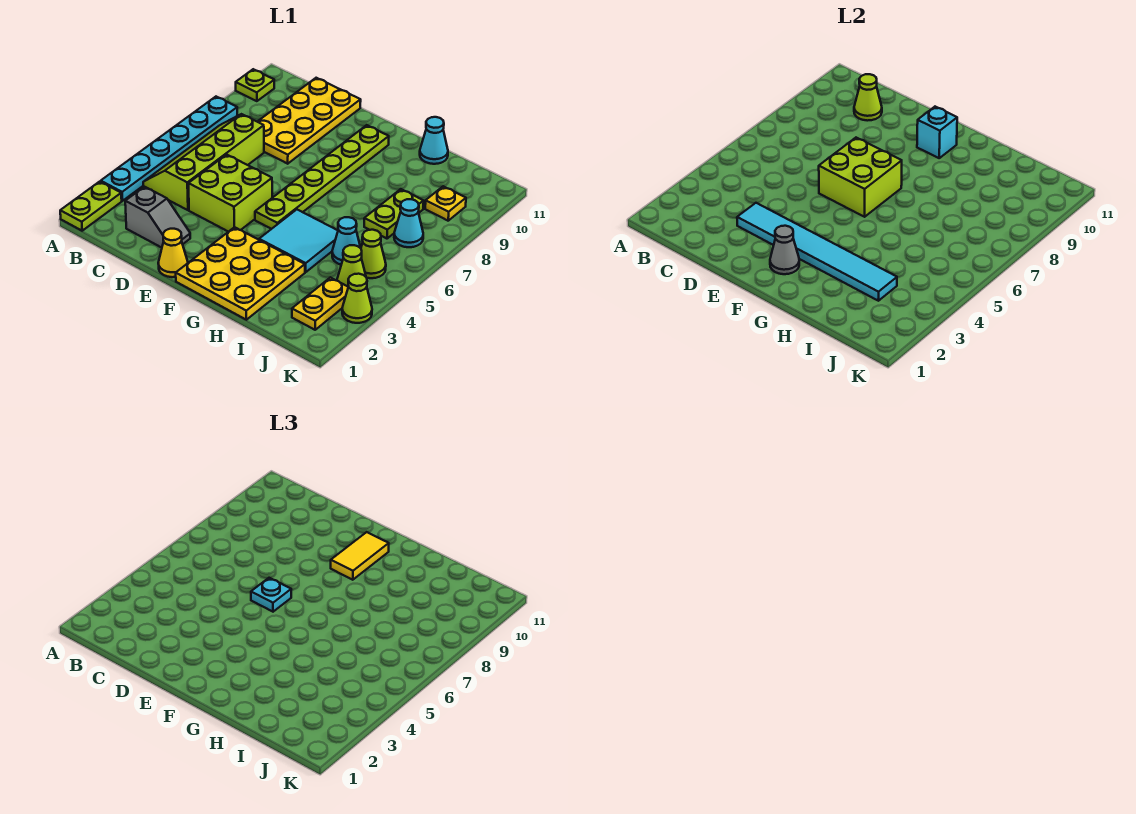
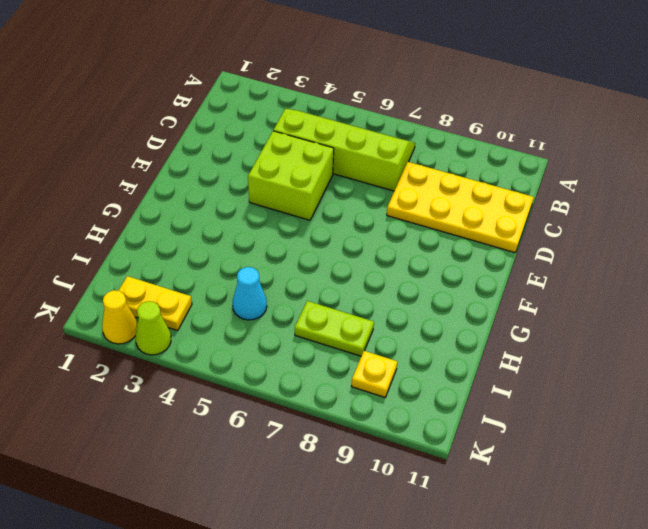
yellow cone K2 level 1 -> yellow cone E1 level 1
none -> lime plate A1:A2 level 1
none -> cyan plate A3:A8 level 1
none -> lime plate A10 level 1

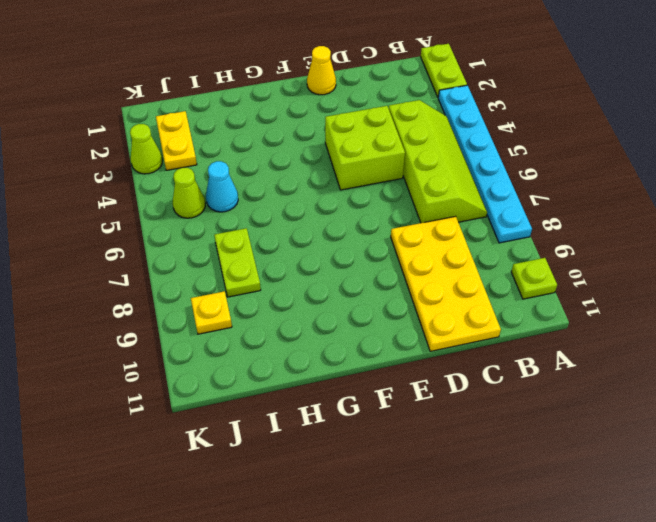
none -> grey slope C2:D2 level 1 top C
none -> yellow plate F1:H3 level 1
none -> lime plate F5:F10 level 1

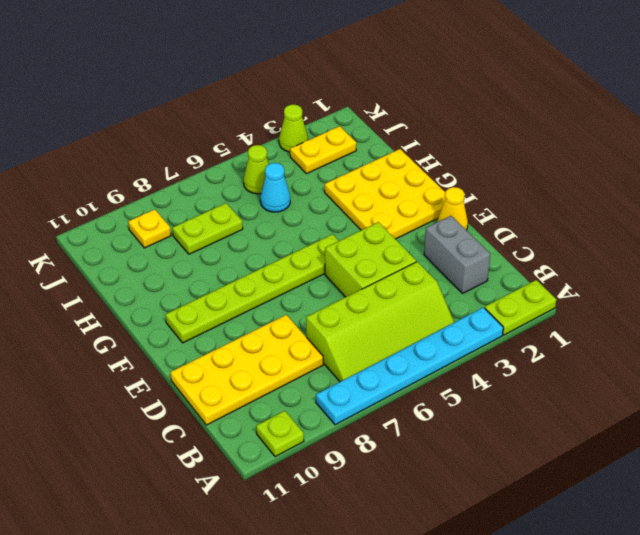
grey brick C2:D2 level 1 -> grey slope C2:D2 level 1 top C
none -> cyan tile G4:H5 level 1
none -> cyan cone H11 level 1
none -> lime cone J4 level 1

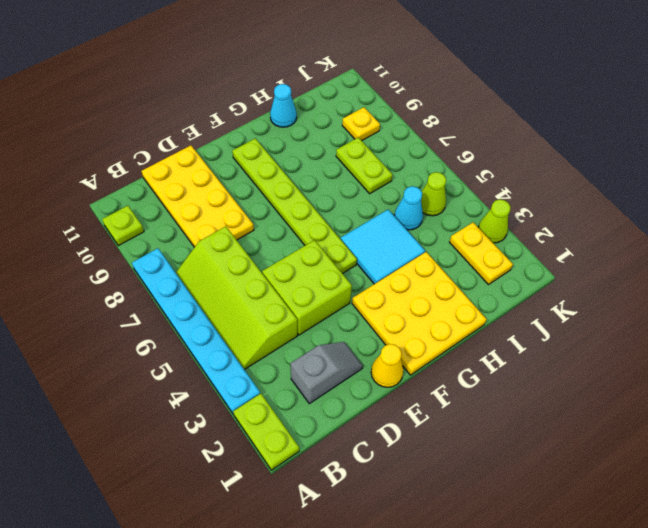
none -> lime cone J4 level 1
none -> cyan cone J7 level 1
none -> lime cone C10 level 2

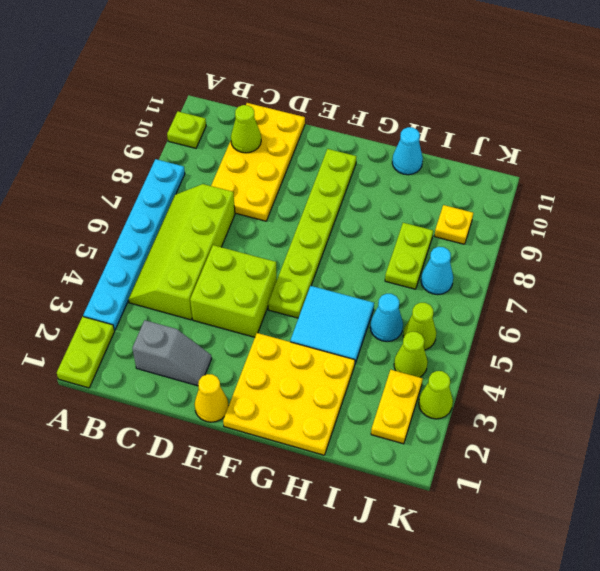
none -> cyan tile D3:I3 level 2
none -> lime brick E6:F7 level 2
none -> grey cone F2 level 2

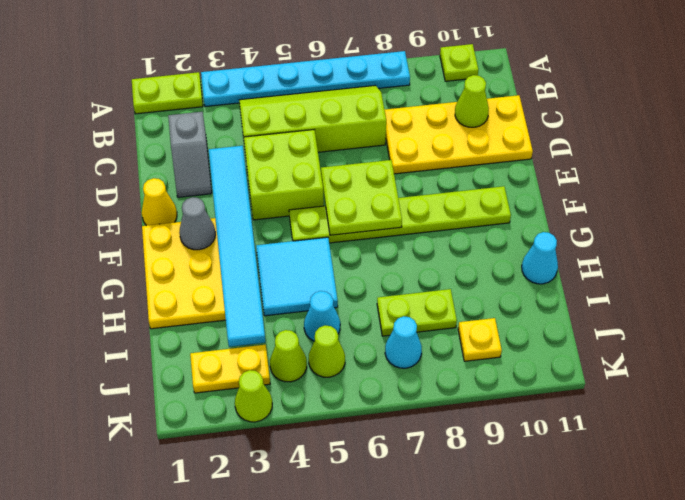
lime plate E6:F7 level 2 -> lime brick E6:F7 level 2
none -> cyan brick F10 level 2
none -> cyan plate E6 level 3
none -> yellow tile F9:F10 level 3

